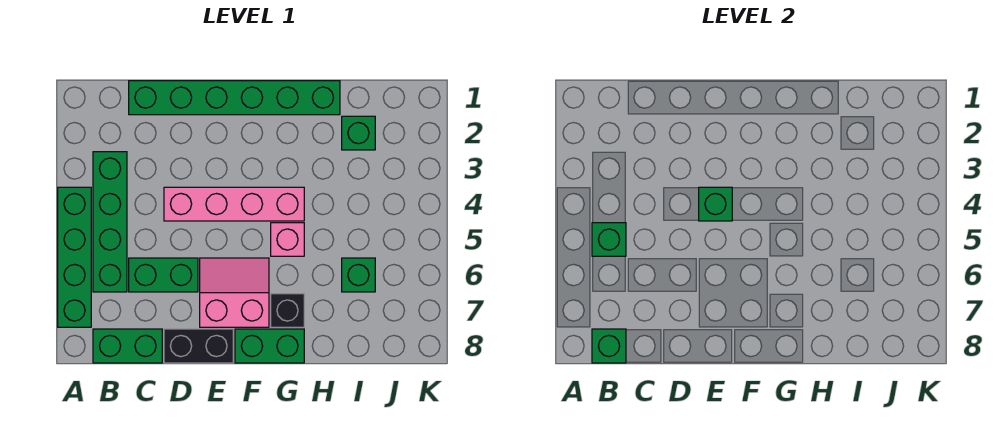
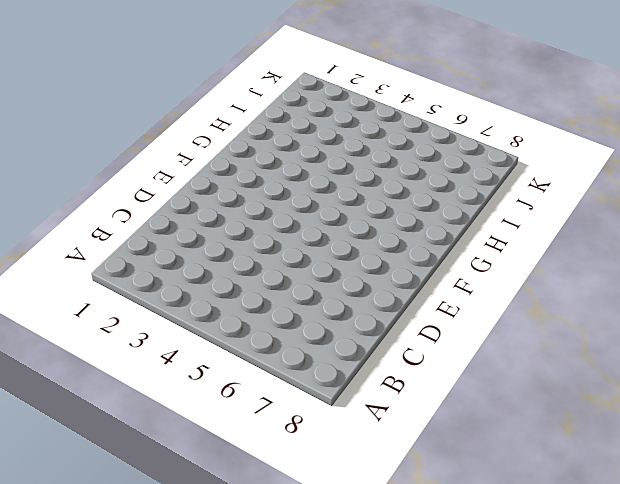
none -> green brick A4:A7 level 1
none -> green brick B3:B6 level 1
none -> green brick B8:C8 level 1

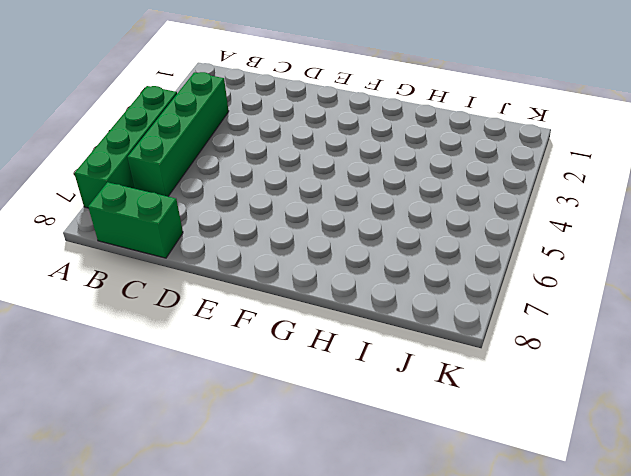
none -> green brick C1:H1 level 1
none -> green brick C6:D6 level 1
none -> pink brick D4:G4 level 1

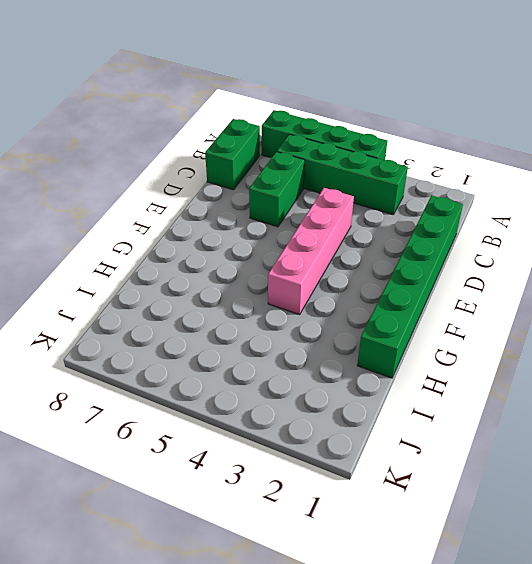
none -> black brick D8:E8 level 1
none -> pink slope E6:F7 level 1 top 7
none -> green brick F8:G8 level 1

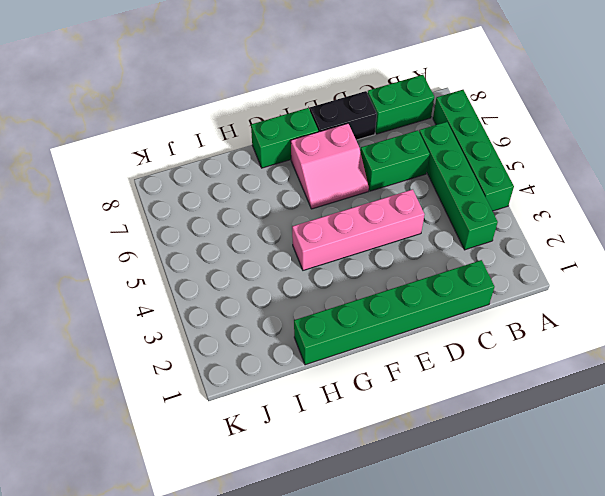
none -> pink brick G5 level 1
none -> black brick G7 level 1
none -> green brick I2 level 1

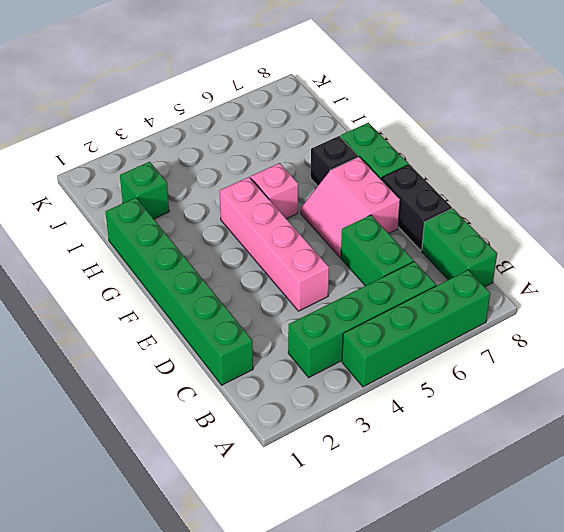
none -> green brick I6 level 1
none -> green brick B5 level 2
none -> green brick B8 level 2

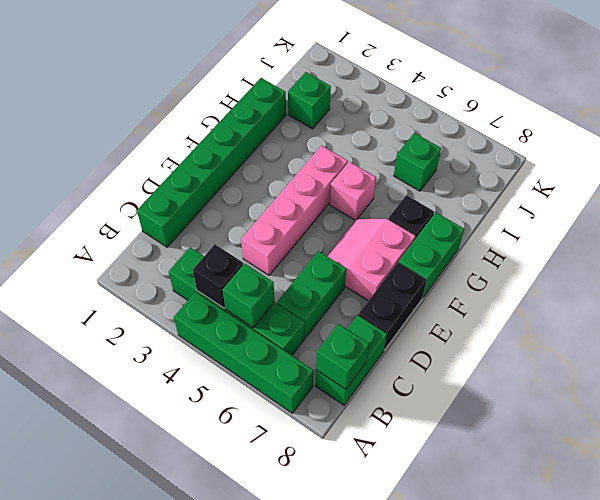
black brick B4 level 2 -> none
none -> green brick E4 level 2

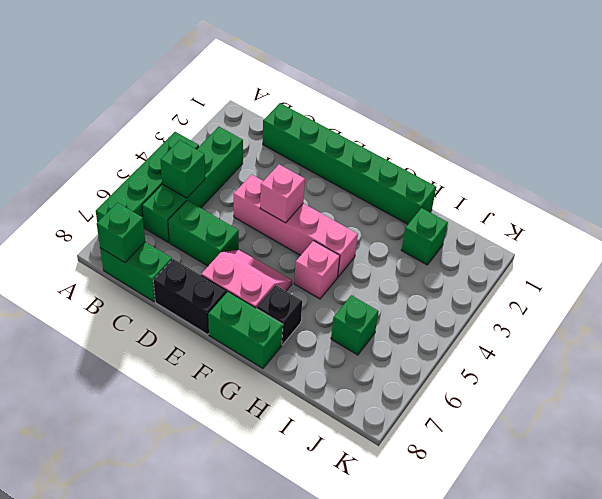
pink brick E4 level 2 -> green brick E4 level 2

